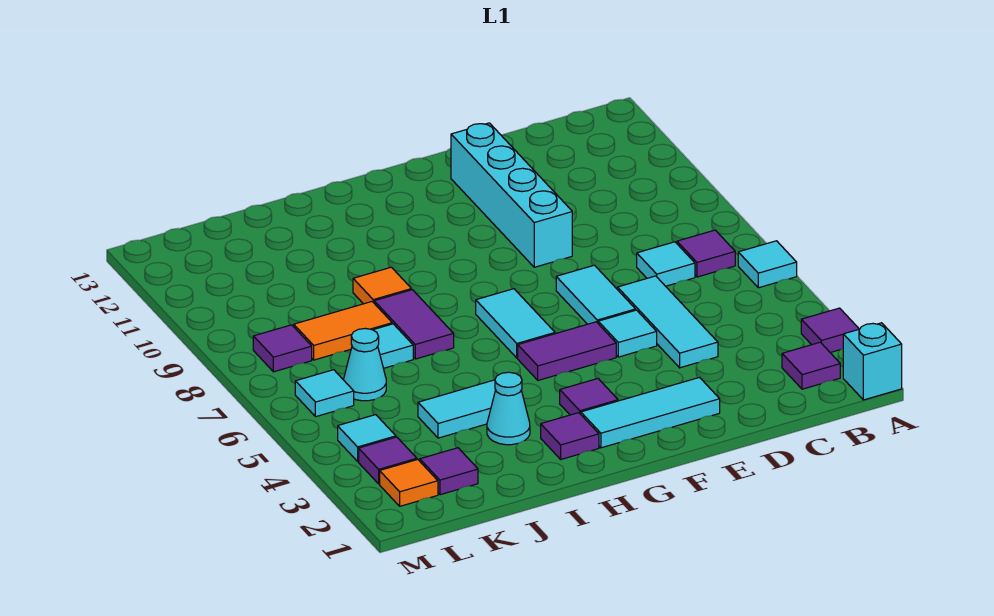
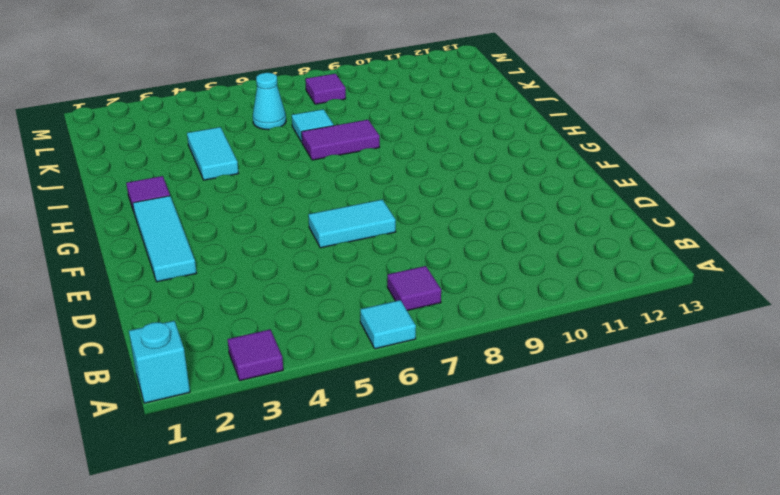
none -> purple tile B2 level 1
none -> cyan tile C7 level 1
none -> cyan tile D4:D6 level 1

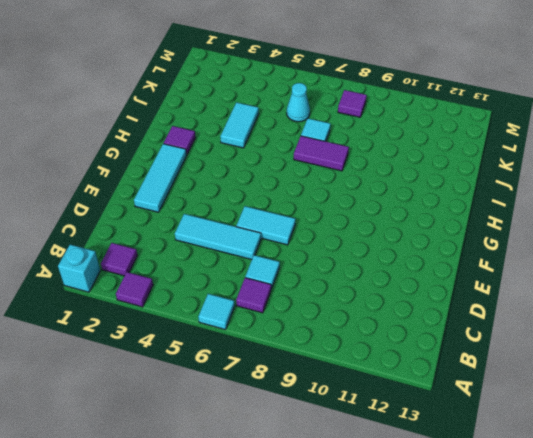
none -> cyan tile E5 level 1
none -> cyan brick E9:E12 level 1
none -> purple tile F5:G5 level 1

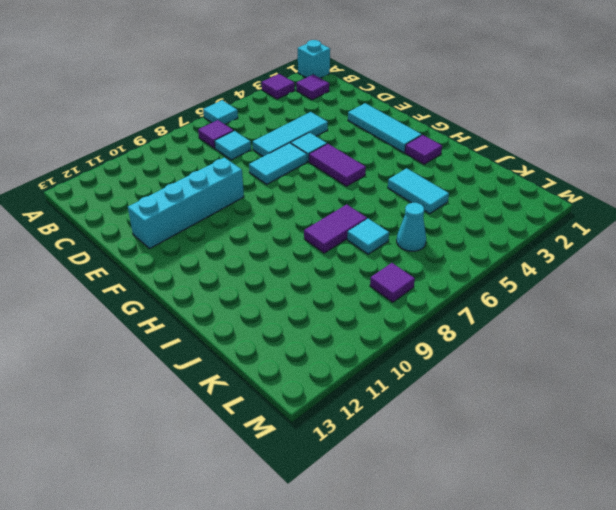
none -> purple tile G3 level 1
none -> cyan tile G6:G7 level 1
none -> cyan cone I3 level 1

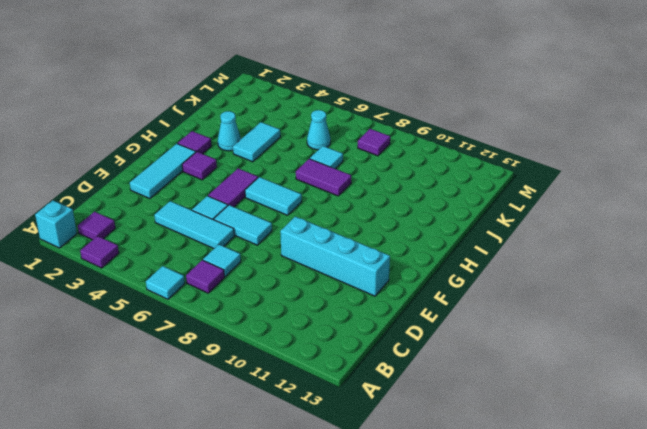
none -> orange tile I9 level 1
none -> orange tile J8:K8 level 1
none -> purple tile K2 level 1

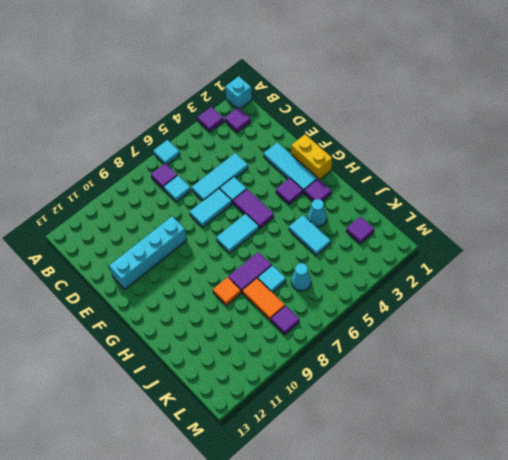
yellow brick F1:G1 level 1 -> none
none -> orange tile L2 level 1
none -> purple tile L3 level 1
none -> cyan tile L4 level 1

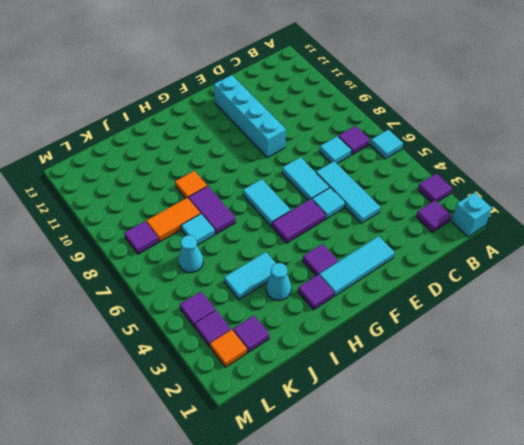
purple tile L4 level 1 -> cyan tile L4 level 1
none -> cyan tile L6 level 1

